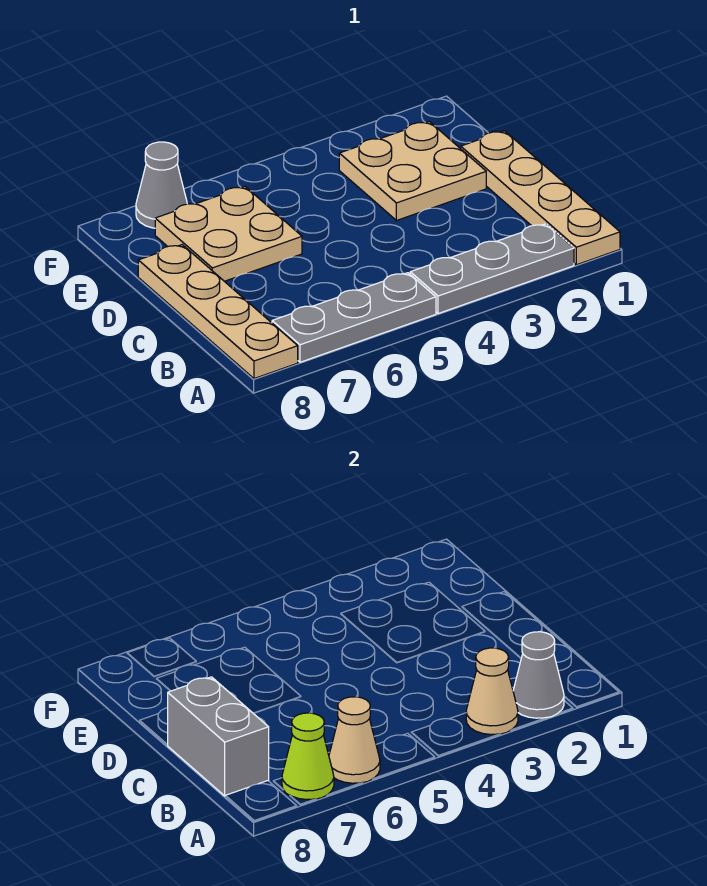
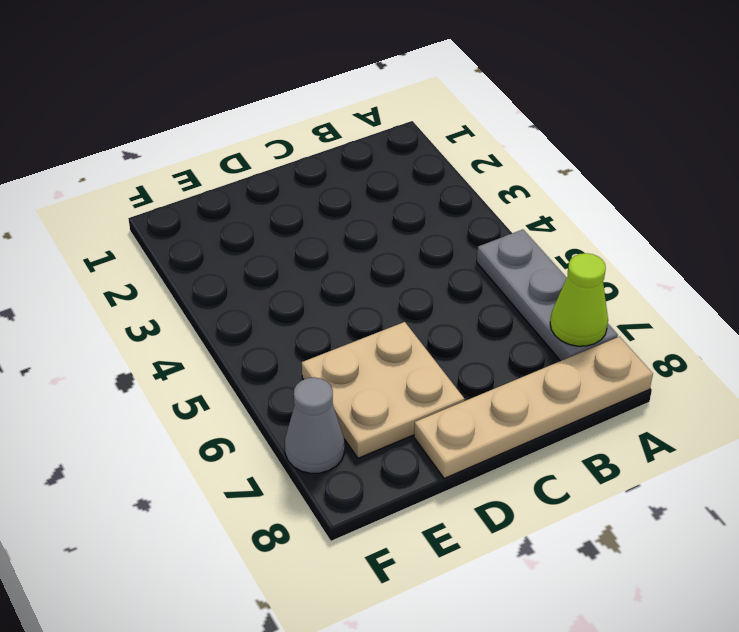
none -> tan plate A1:D1 level 1
none -> grey plate A2:A4 level 1
none -> tan plate D2:E3 level 1

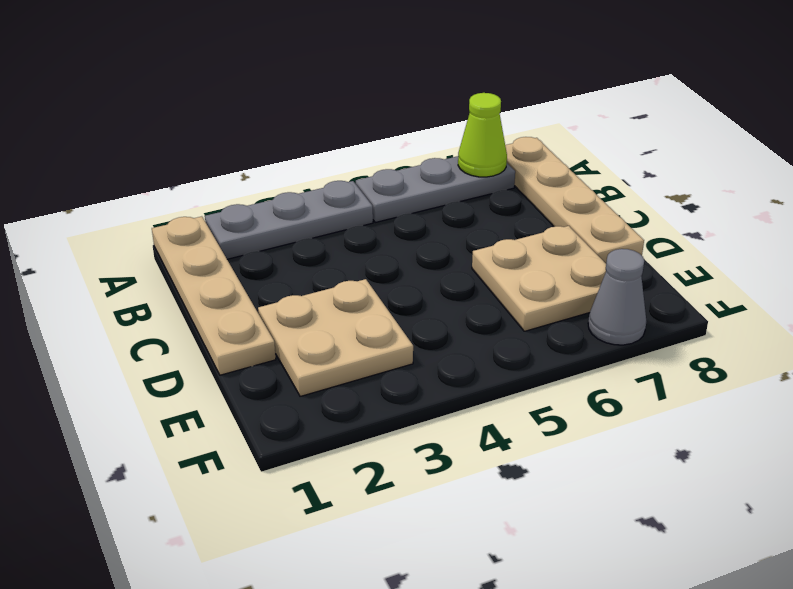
none -> grey cone A2 level 2
none -> tan cone A3 level 2
none -> tan cone A6 level 2

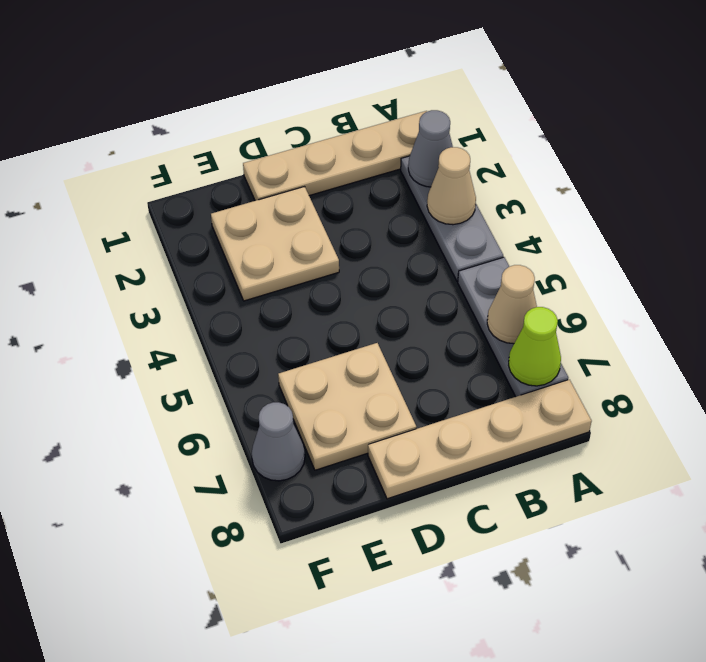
none -> grey brick B8:C8 level 2

